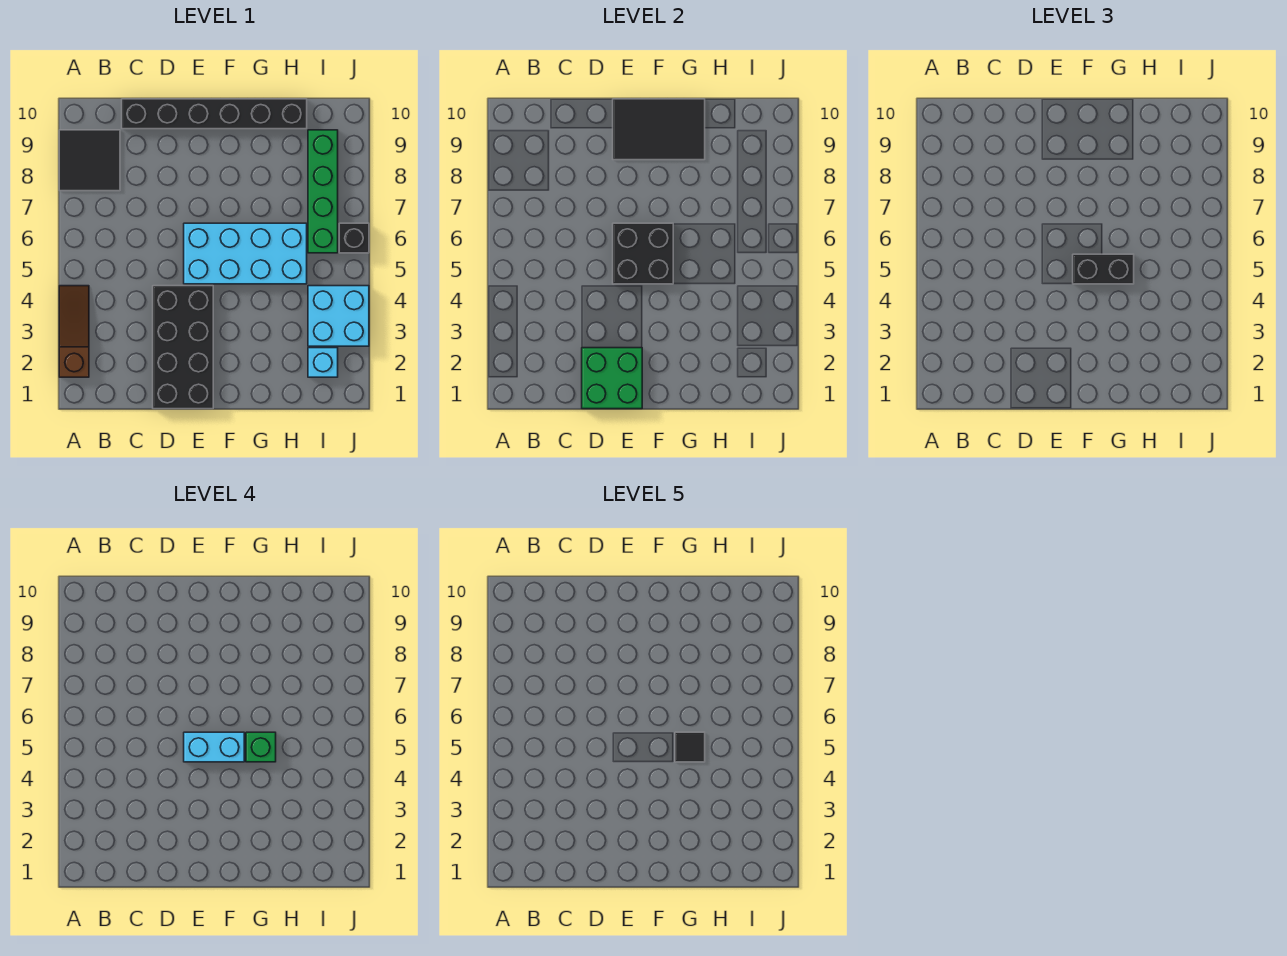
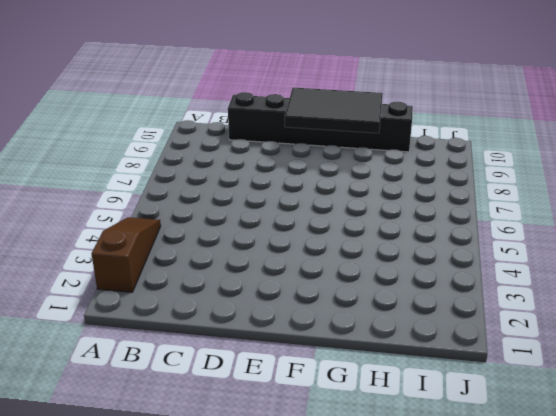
none -> black tile A8:B9 level 1
none -> black brick D1:E4 level 1
none -> cyan brick E5:H6 level 1

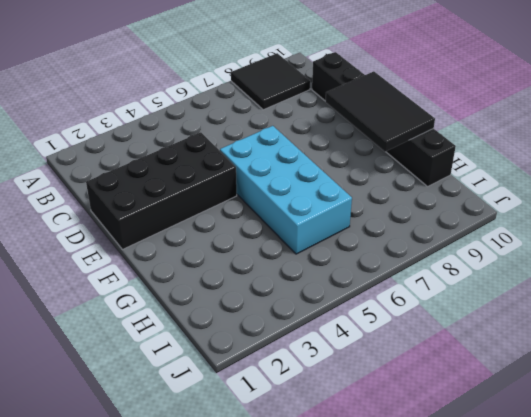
none -> brown slope A2:A4 level 1 top 2
none -> cyan brick I2 level 1
none -> cyan brick I3:J4 level 1

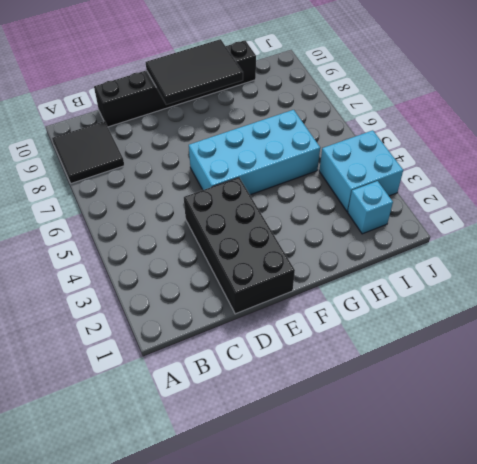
none -> brown slope A2:A4 level 1 top 2
none -> green brick I6:I9 level 1
none -> black brick J6 level 1

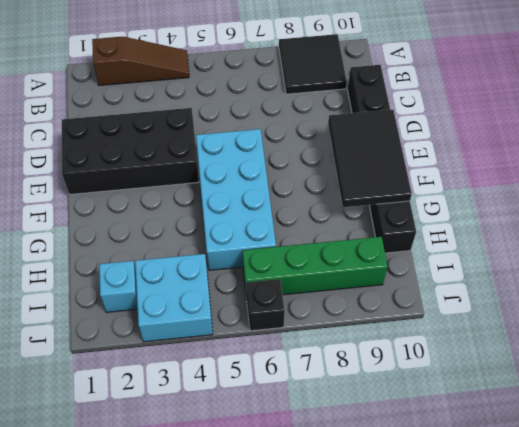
none -> green brick D1:E2 level 2
none -> black brick E5:F6 level 2
none -> black brick F5:G5 level 3

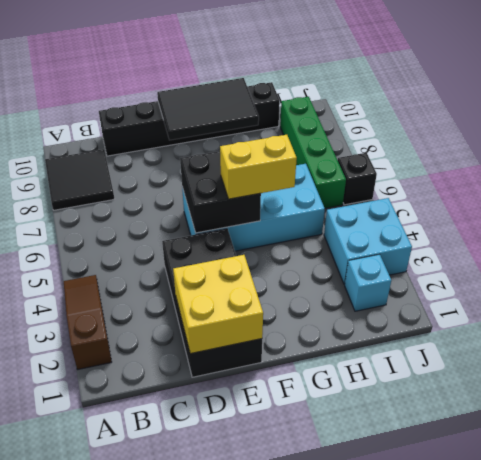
yellow brick D1:E2 level 2 -> green brick D1:E2 level 2
yellow brick F5:G5 level 3 -> black brick F5:G5 level 3
none -> cyan brick E5:F5 level 4
none -> green brick G5 level 4
none -> black tile G5 level 5

